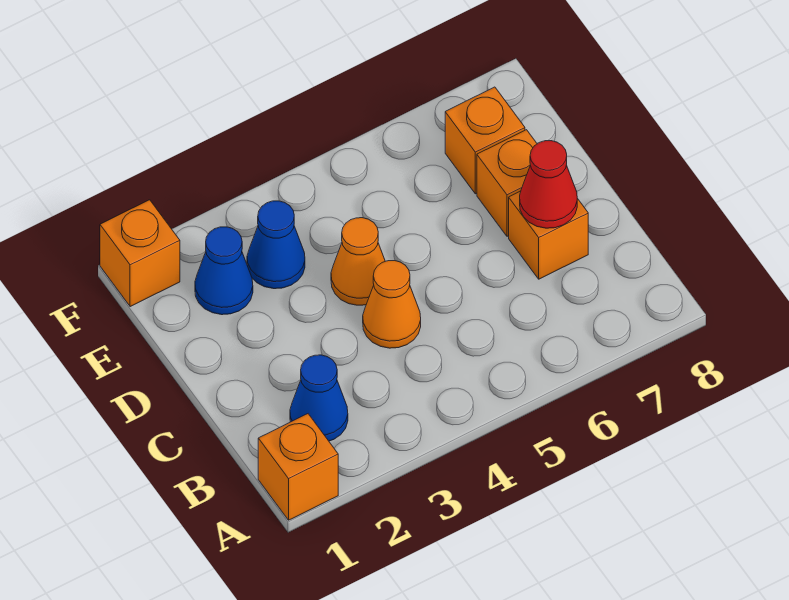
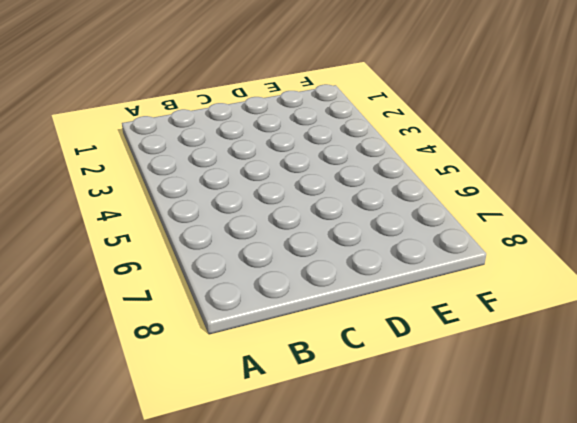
none -> orange brick A1 level 1
none -> blue cone B2 level 1

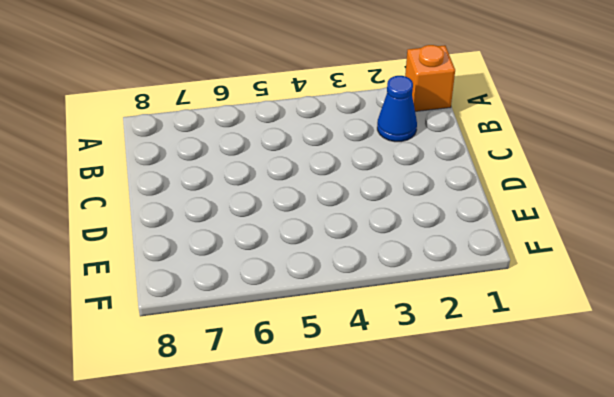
none -> orange cone C4 level 1
none -> orange brick C7 level 1

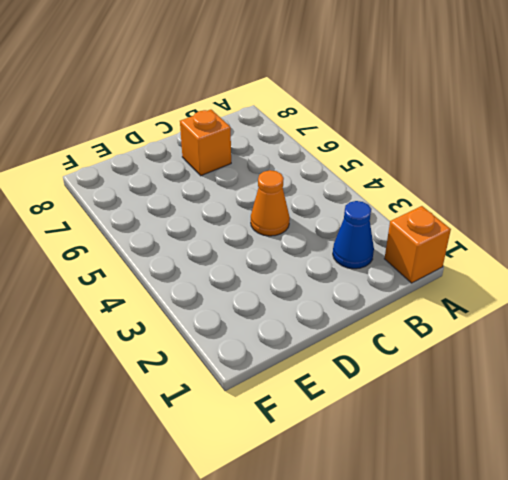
none -> orange cone D4 level 1
none -> orange brick D7 level 1

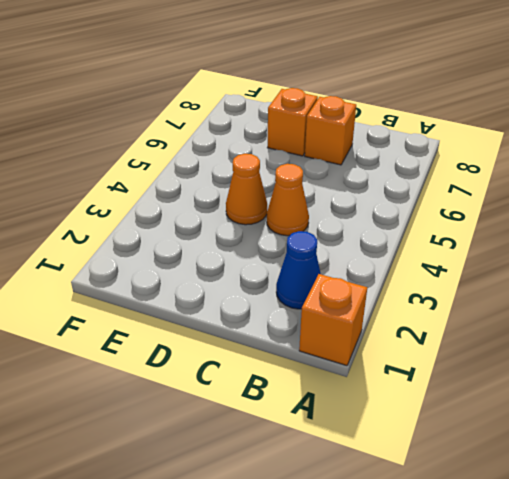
none -> blue cone E2 level 1
none -> blue cone E3 level 1

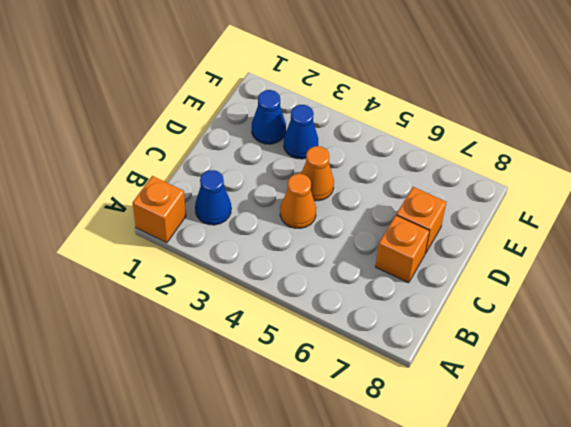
none -> orange brick E7 level 1
none -> orange brick F1 level 1

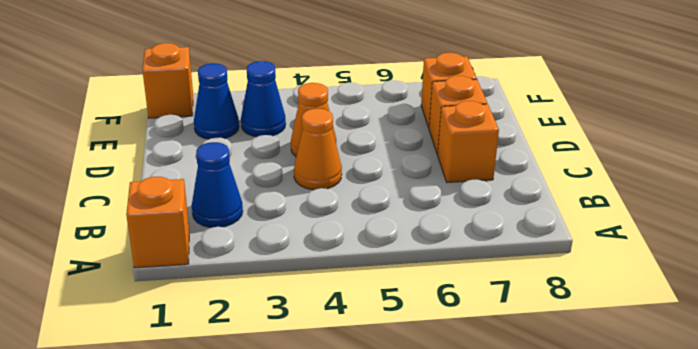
none -> red cone C7 level 2

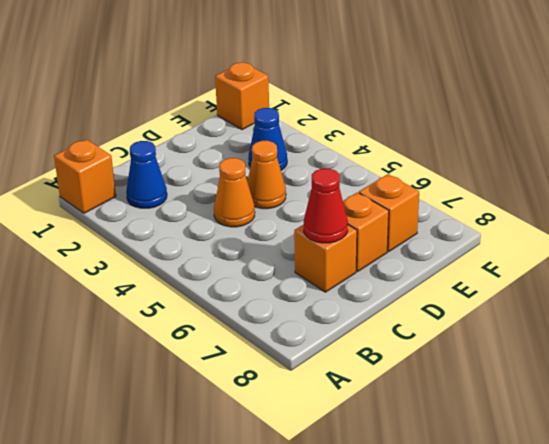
none -> blue cone E2 level 1

